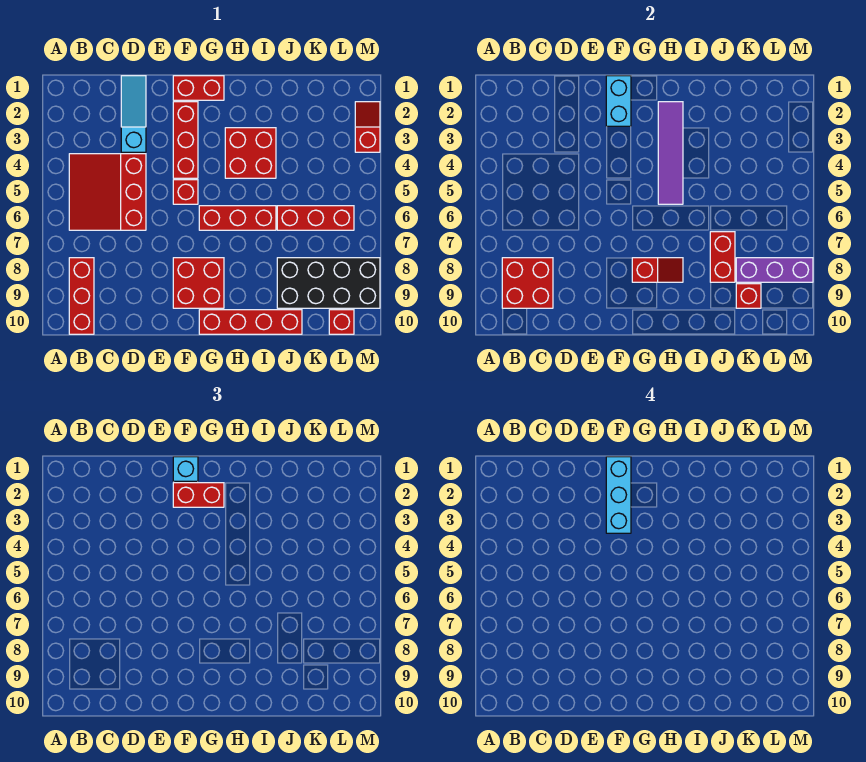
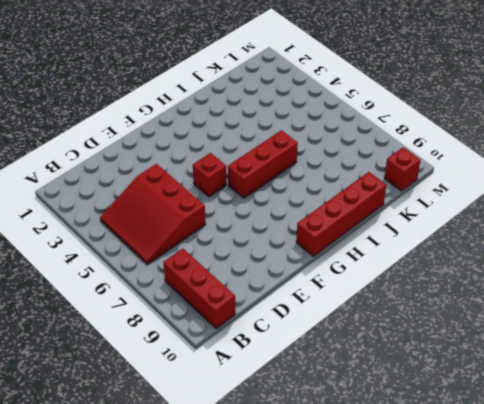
none -> cyan slope D1:D3 level 1 top 3
none -> red brick F1:G1 level 1
none -> red brick F2:F4 level 1

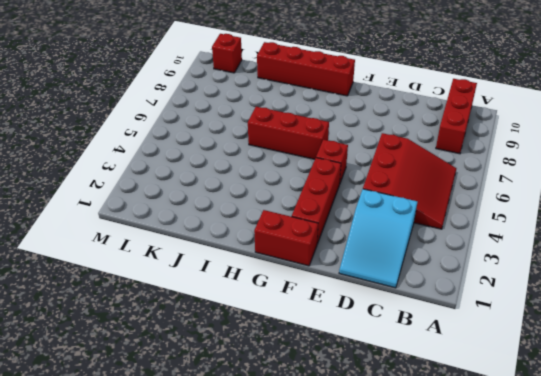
cyan slope C1:D3 level 1 top 3 -> cyan slope D1:D3 level 1 top 3
none -> red brick F8:G9 level 1
none -> red brick H3:I4 level 1
none -> red brick J6:L6 level 1

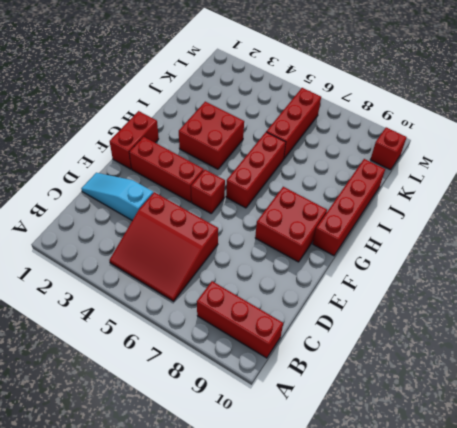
none -> black brick J8:M9 level 1
none -> red slope M2:M3 level 1 top 3
none -> red brick B8:C9 level 2

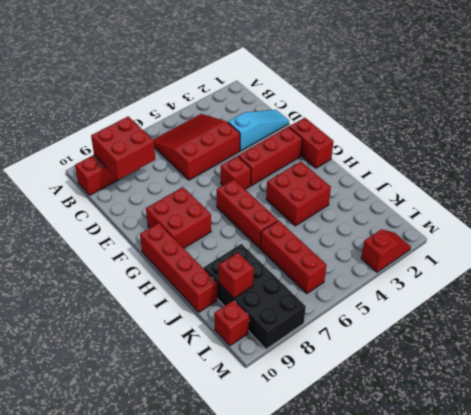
none -> cyan brick F1:F2 level 2
none -> red slope G8:H8 level 2 top G
none -> purple tile H2:H5 level 2

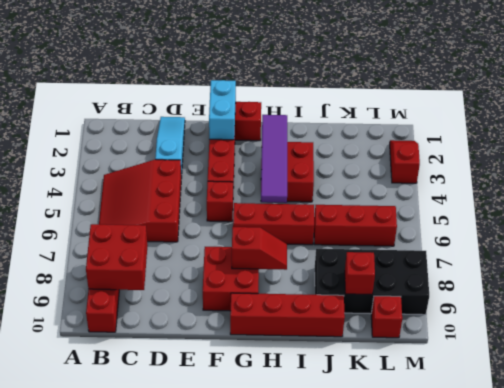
none -> red brick J7:J8 level 2
none -> purple brick K8:M8 level 2
none -> cyan brick F1 level 3

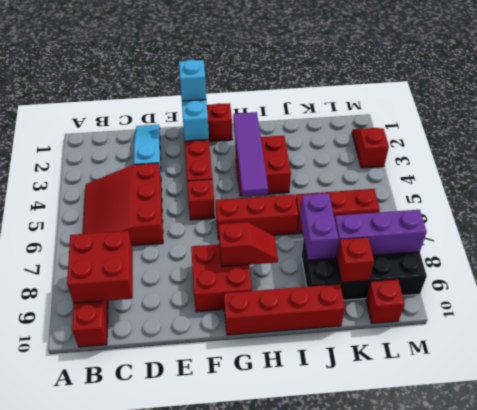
purple brick J7:J8 level 2 -> red brick J7:J8 level 2
none -> red brick F2:G2 level 3
none -> cyan brick F1:F3 level 4

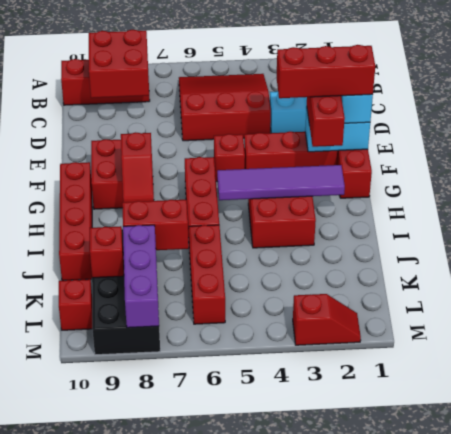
red brick F1:F3 level 4 -> cyan brick F1:F3 level 4

